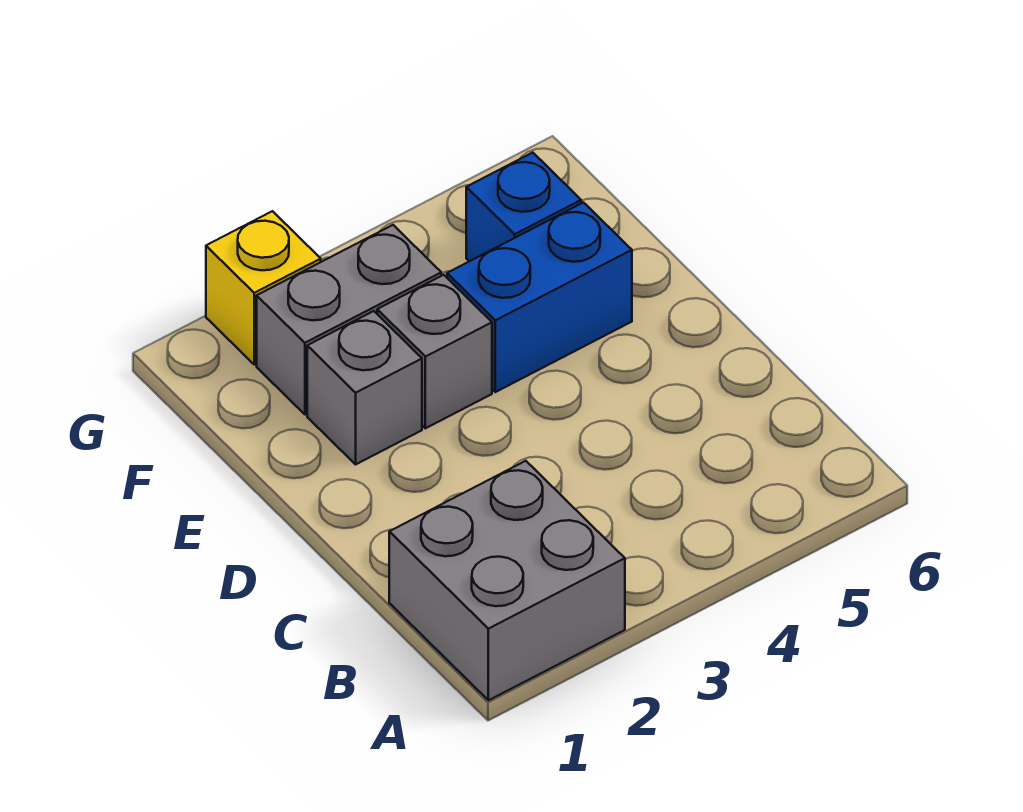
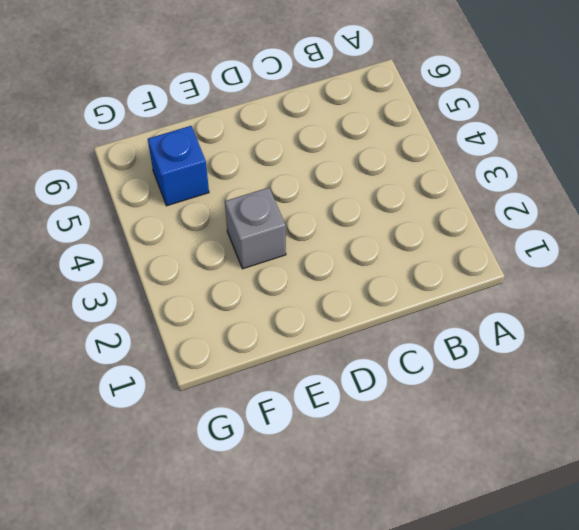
none -> grey brick A1:B2 level 1
none -> grey brick E2 level 1

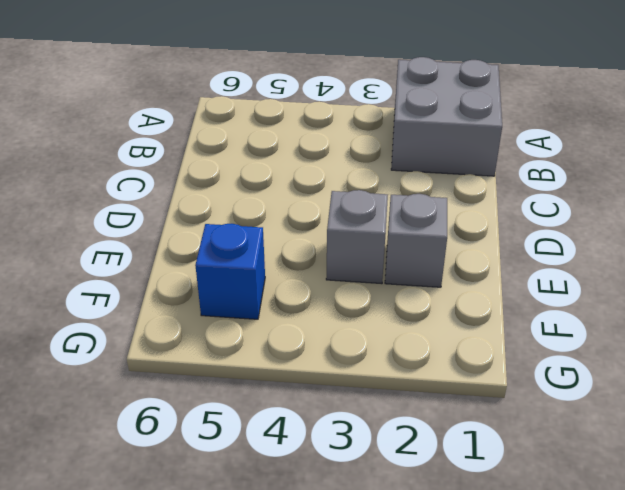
none -> blue brick E4:E5 level 1
none -> grey brick F2:F3 level 1

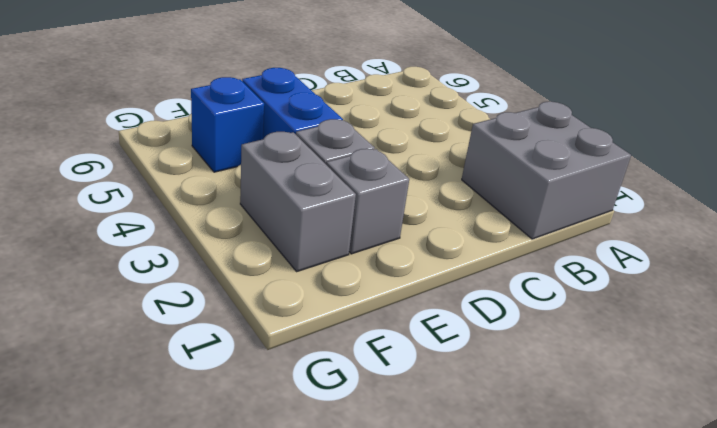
none -> yellow brick G2 level 1

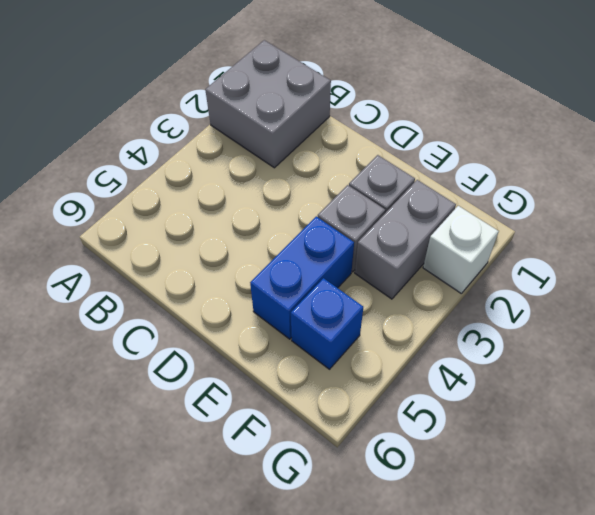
white brick G2 level 1 -> yellow brick G2 level 1

